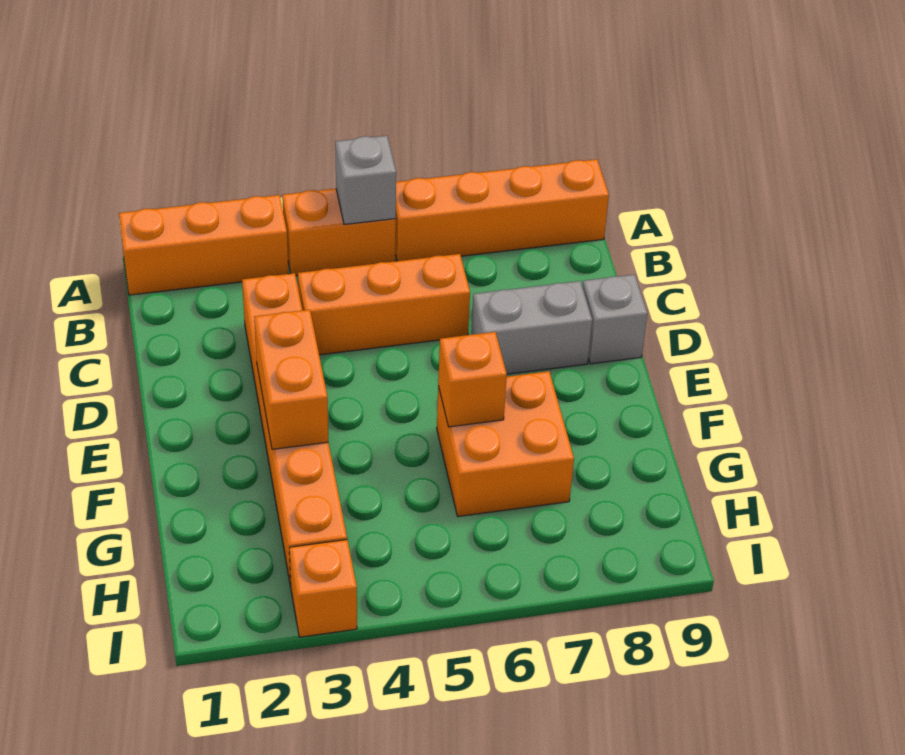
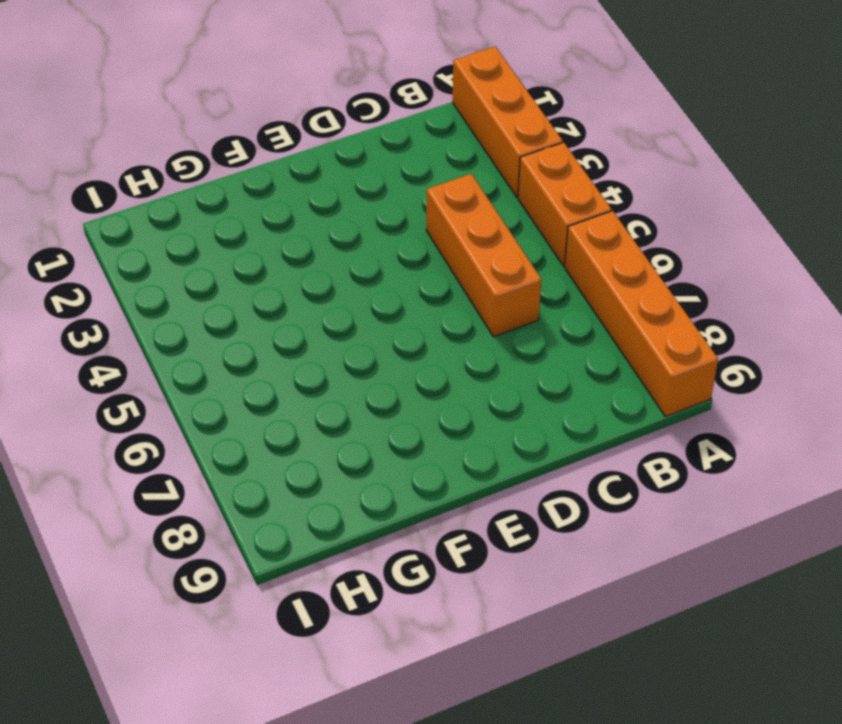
none -> orange brick C3:H3 level 1
none -> grey brick D7:D8 level 1
none -> grey brick D9 level 1

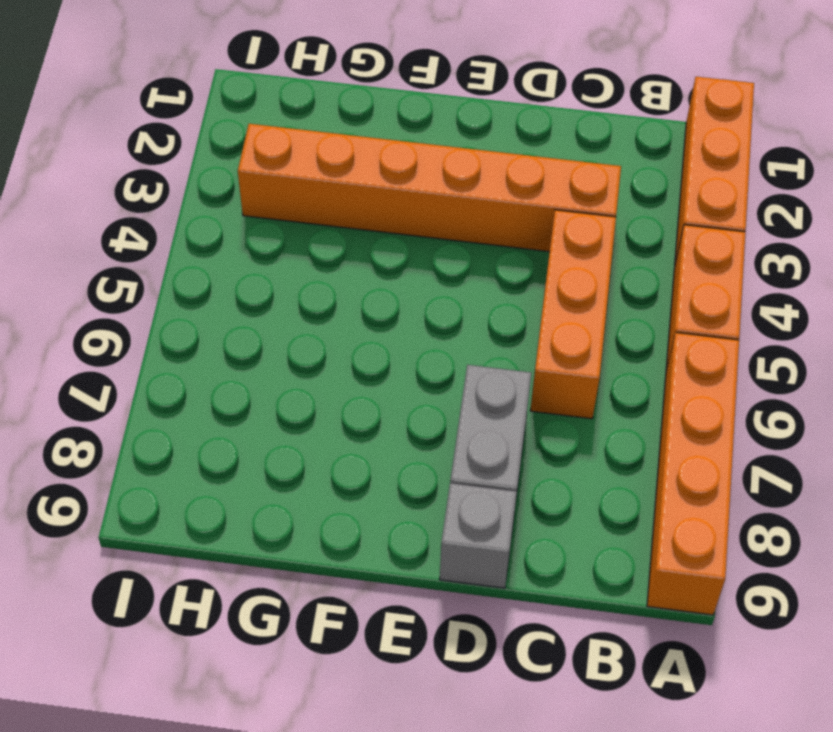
none -> orange brick F6:G7 level 1
none -> orange brick I3 level 1
none -> grey brick A5 level 2

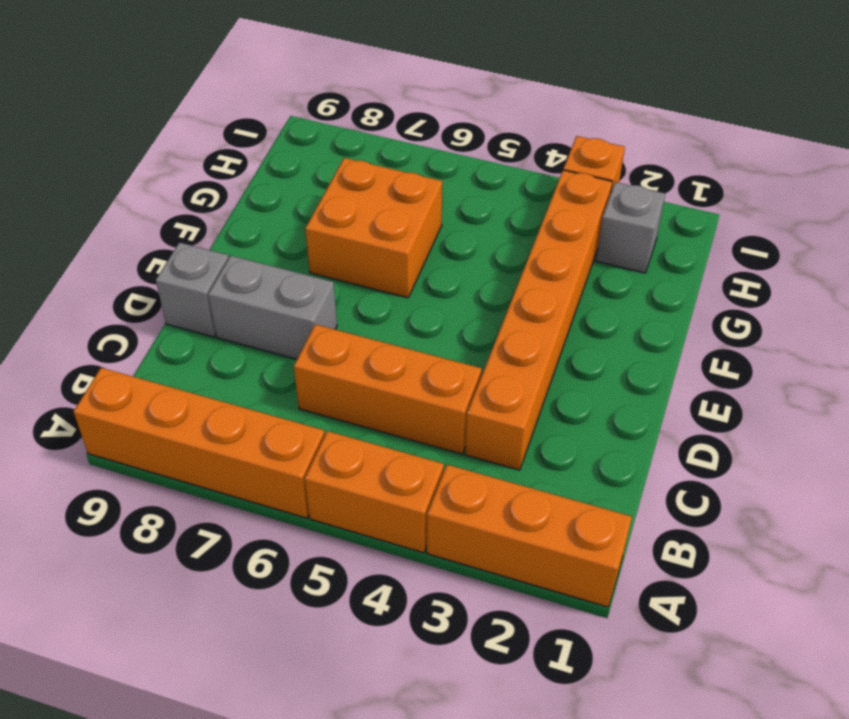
grey brick H2 level 1 -> grey brick A5 level 2
none -> orange brick E3:F3 level 2
none -> orange brick F6 level 2

